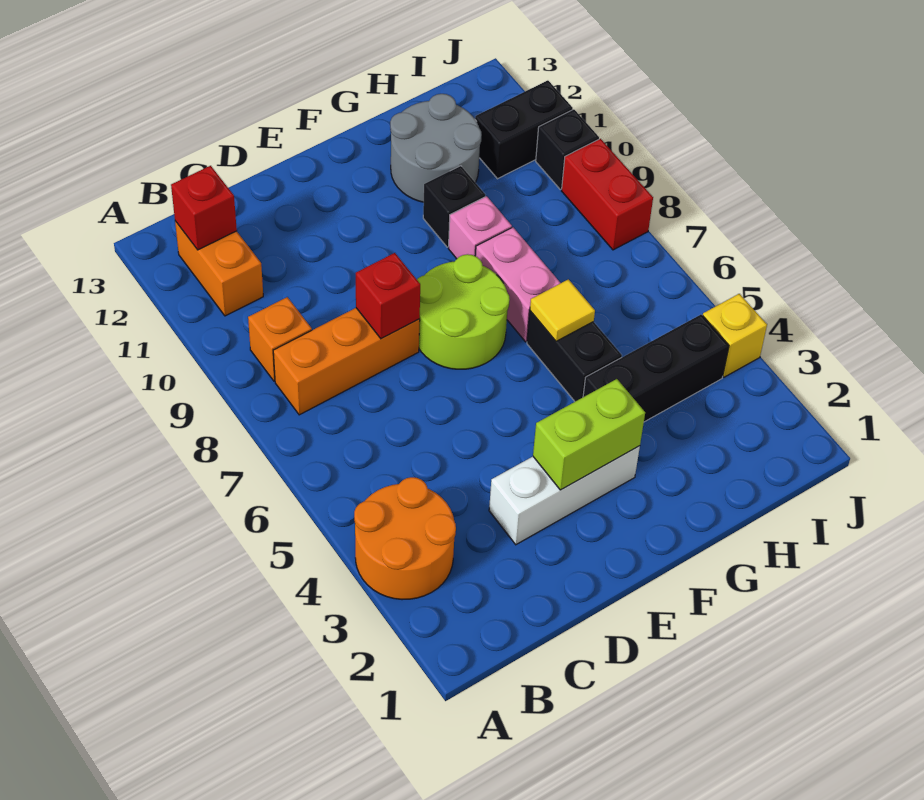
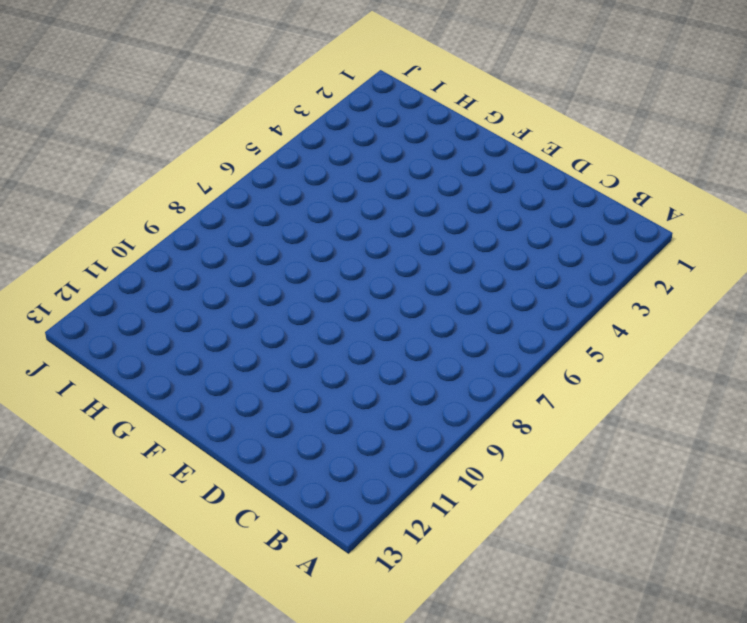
none -> orange round brick A3:B4 level 1
none -> orange brick B8:D8 level 1
none -> orange brick B9 level 1

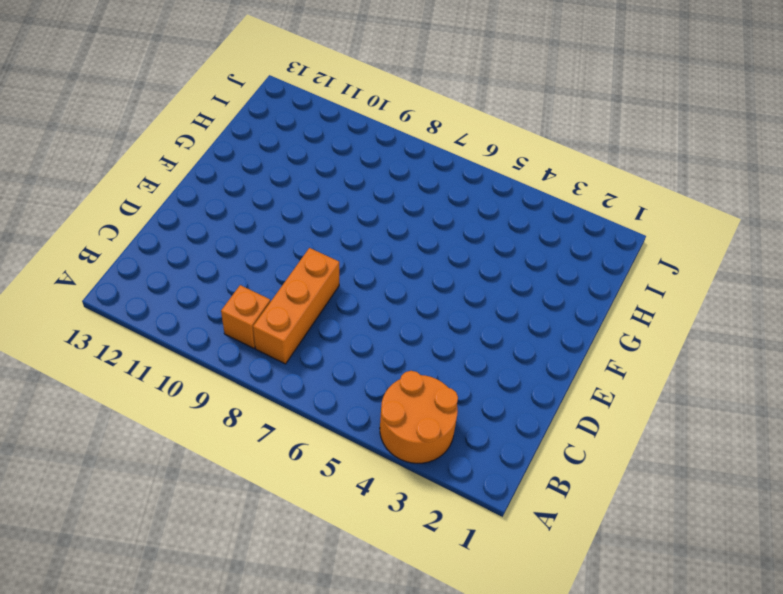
none -> orange brick B11:B12 level 1
none -> white brick D3:F3 level 1
none -> lime round brick E7:F8 level 1

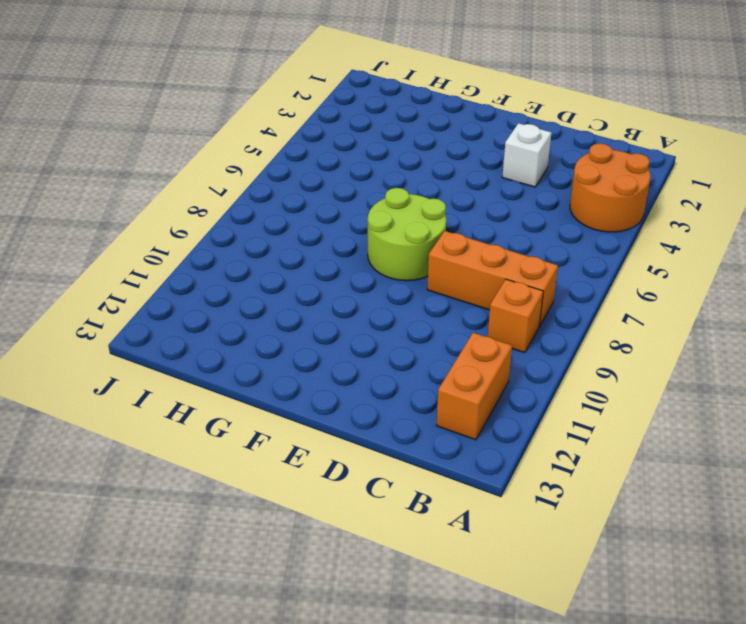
white brick D3 level 1 -> white brick D3:F3 level 1
none -> black brick G4:I4 level 1
none -> black brick G5:G6 level 1
none -> pink brick G7:G8 level 1

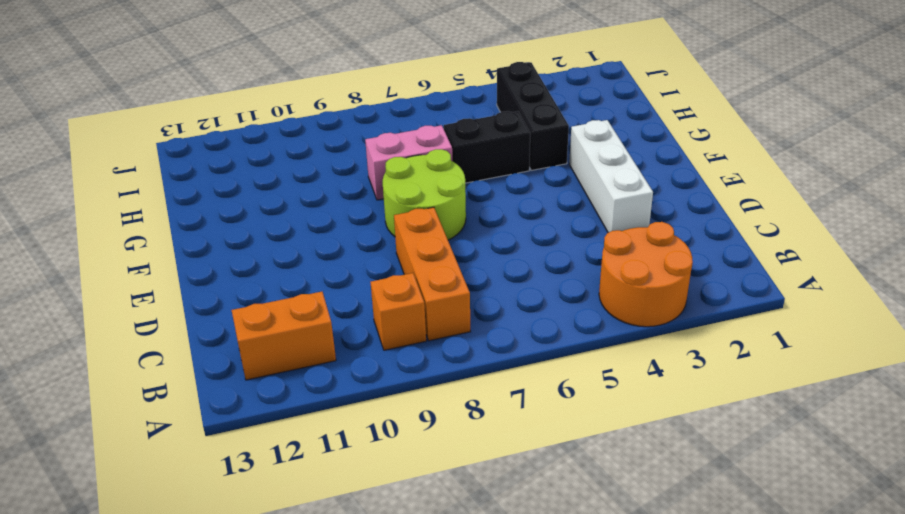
none -> pink brick G9 level 1
none -> black brick G10 level 1
none -> grey round brick G11:H12 level 1

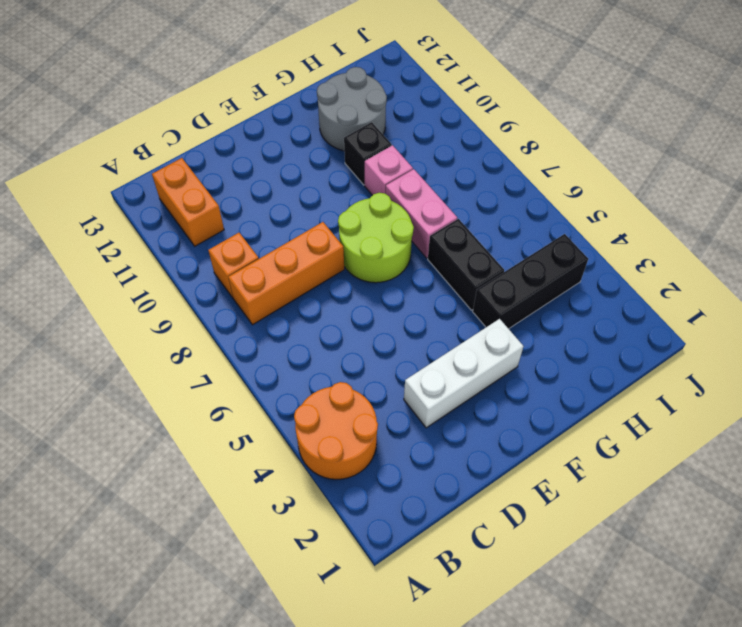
none -> black brick I11:J11 level 1
none -> yellow brick J4 level 1
none -> red brick J8:J9 level 1

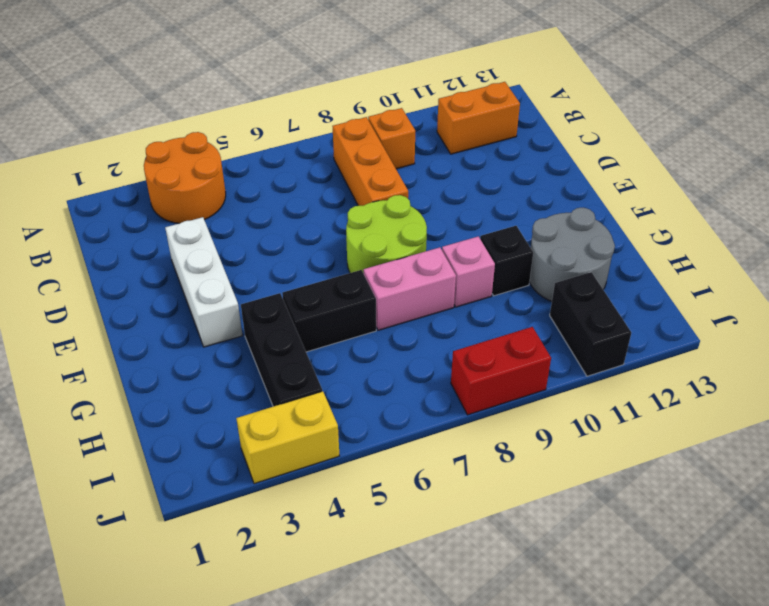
yellow brick J3:J4 level 1 -> yellow brick J4 level 1
none -> black brick J10 level 1
none -> red brick B12 level 2
none -> red brick D8 level 2

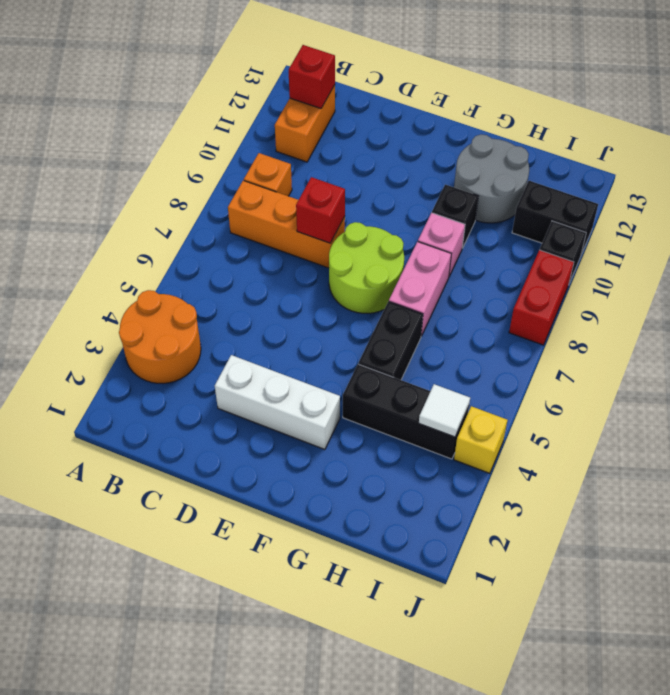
white tile I4 level 2 -> none
none -> lime brick E3:F3 level 2
none -> yellow tile G6 level 2

